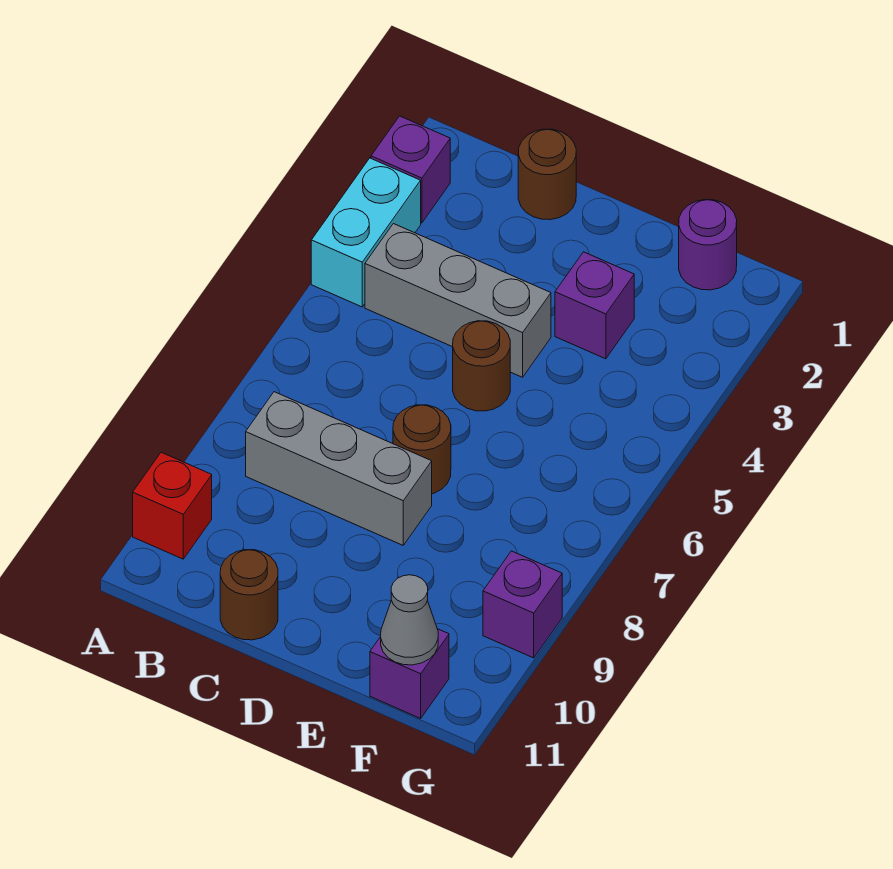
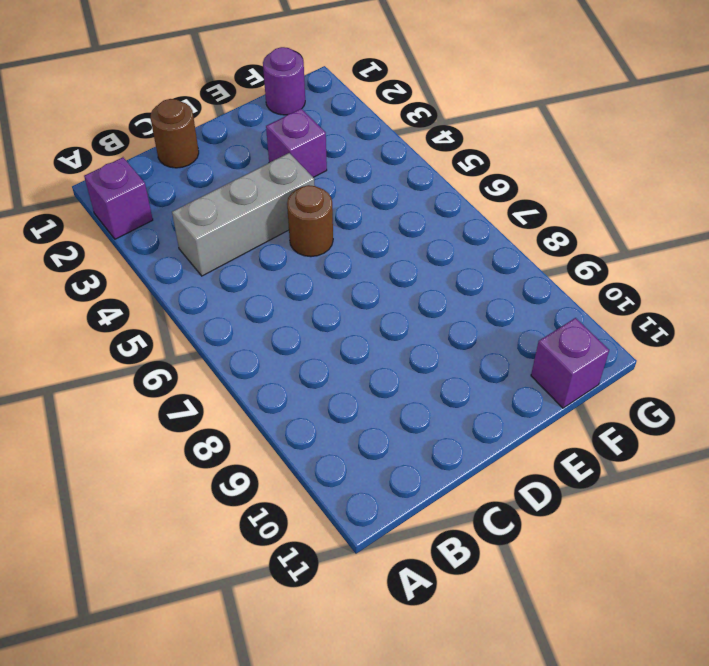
none -> cyan brick A3:A4 level 1
none -> red brick A10 level 1
none -> grey brick B8:D8 level 1

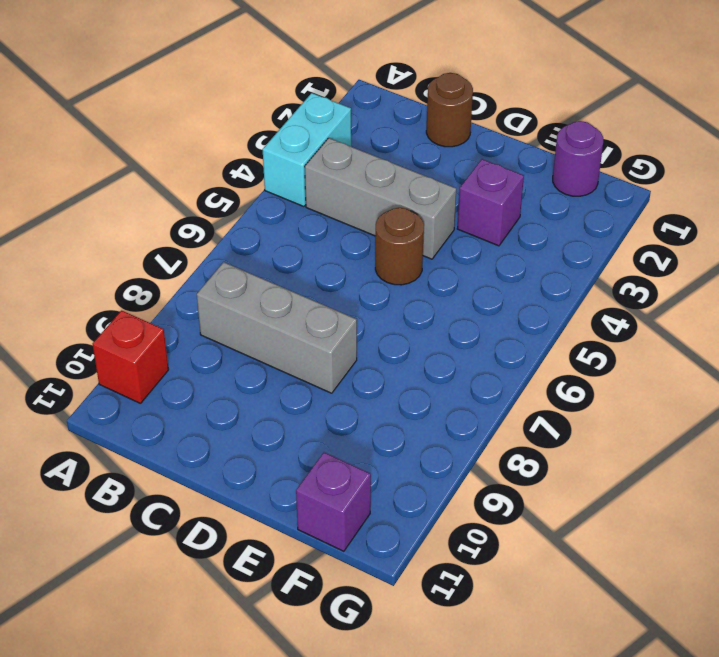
none -> purple brick A2 level 1
none -> brown round brick C11 level 1
none -> brown round brick D7 level 1

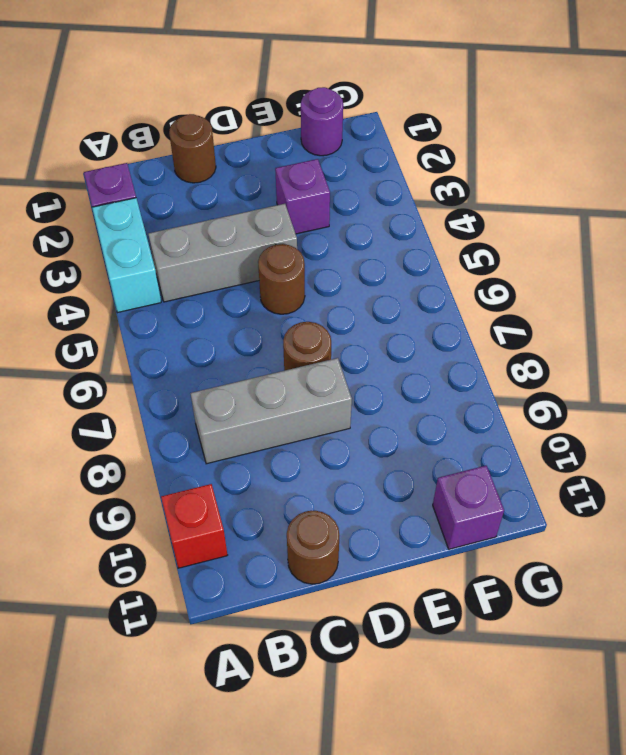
none -> purple brick G9 level 1
none -> grey cone F11 level 2

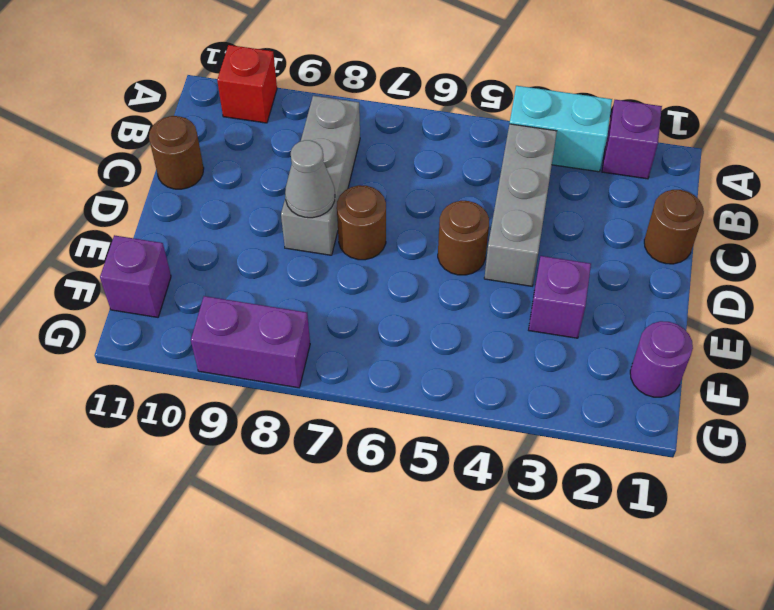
grey cone D8 level 2 -> grey cone F11 level 2
purple brick G8:G9 level 1 -> purple brick G9 level 1

